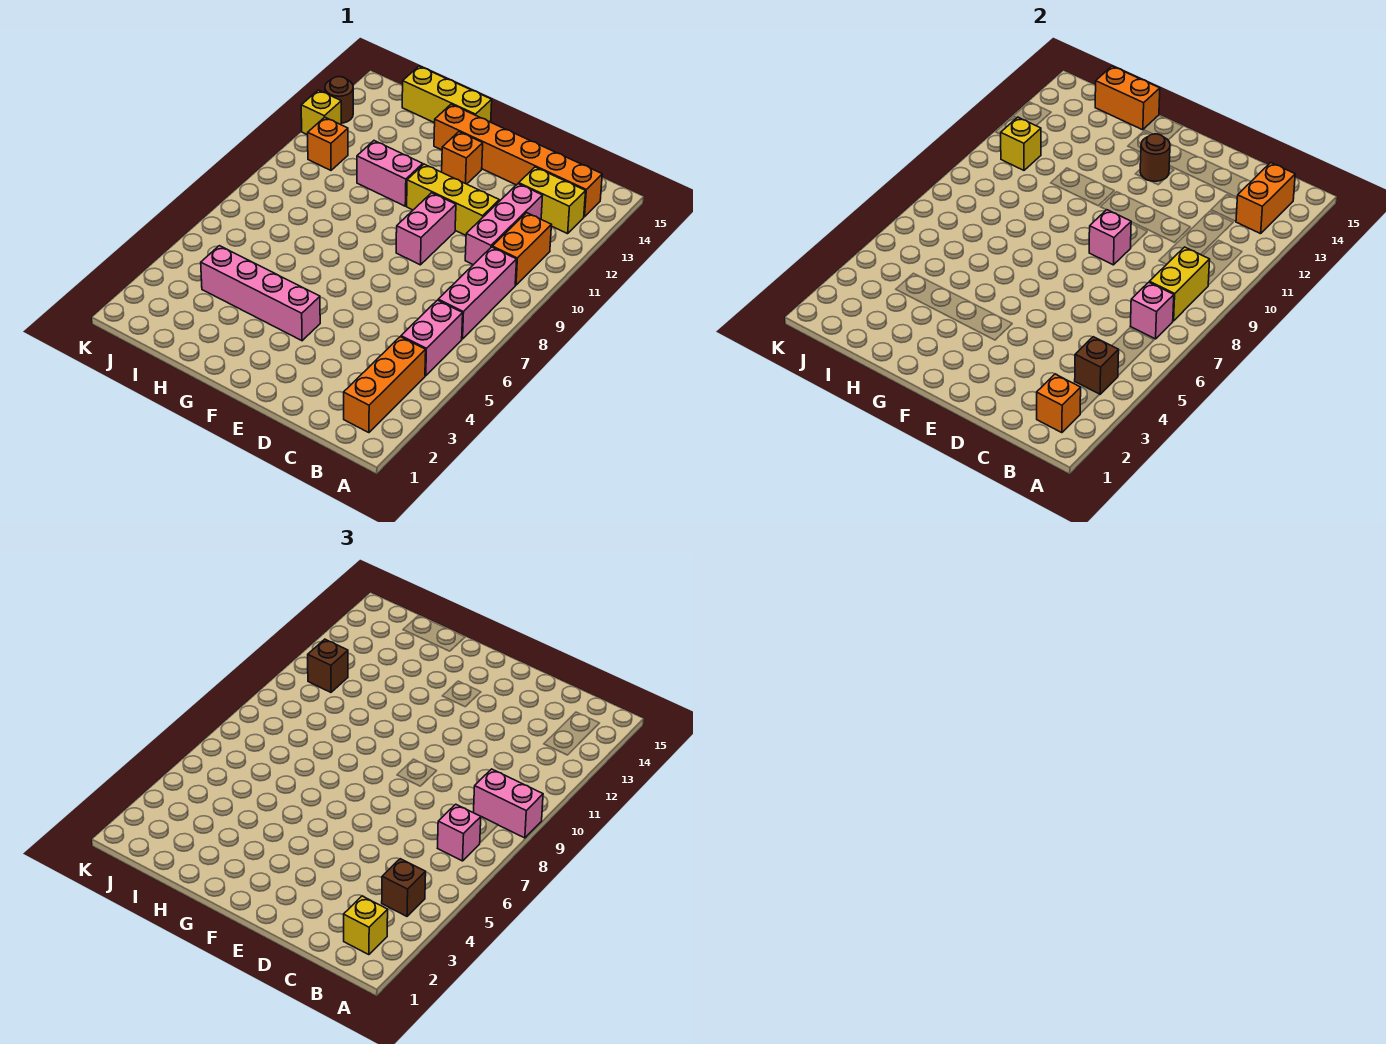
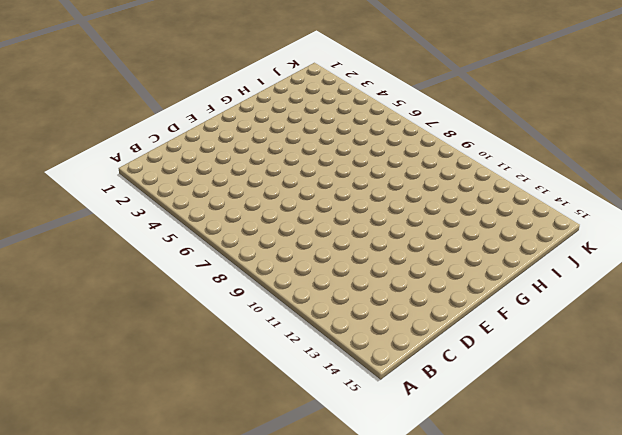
none -> orange brick B2:B4 level 1
none -> pink brick B5:B6 level 1
none -> pink brick B7:B9 level 1
none -> orange brick B10:B11 level 1

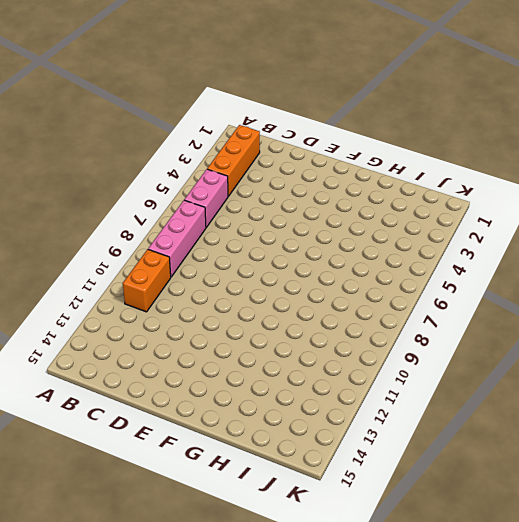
none -> yellow brick B13:C13 level 1
none -> orange brick B14:G14 level 1
none -> pink brick C10:C12 level 1
none -> yellow brick D11:F11 level 1

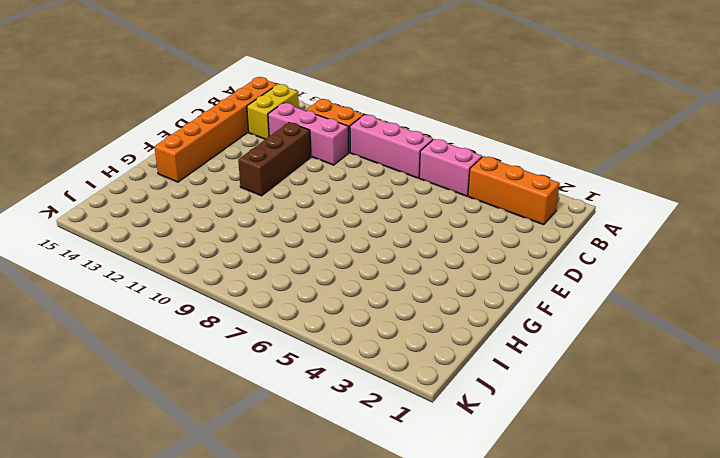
brown brick D11:F11 level 1 -> yellow brick D11:F11 level 1
none -> pink brick E9:E10 level 1
none -> pink brick F4:I4 level 1
none -> orange brick F13 level 1
none -> pink brick G11:H11 level 1

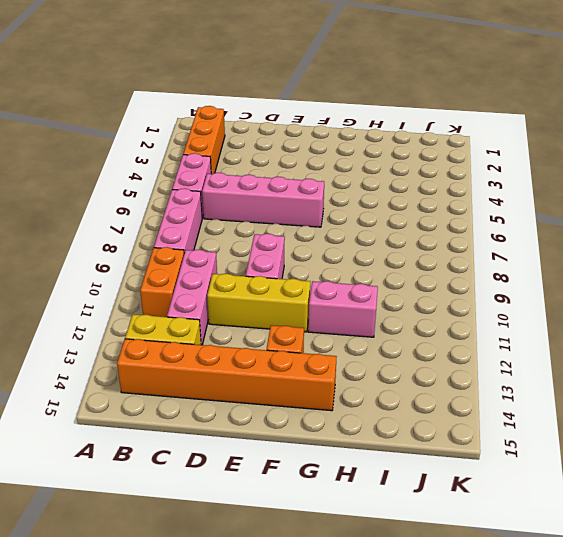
pink brick C6:F6 level 1 -> pink brick F4:I4 level 1
none -> yellow brick G15:I15 level 1
none -> orange brick J11 level 1
none -> yellow brick K12 level 1
none -> brown round brick K13 level 1

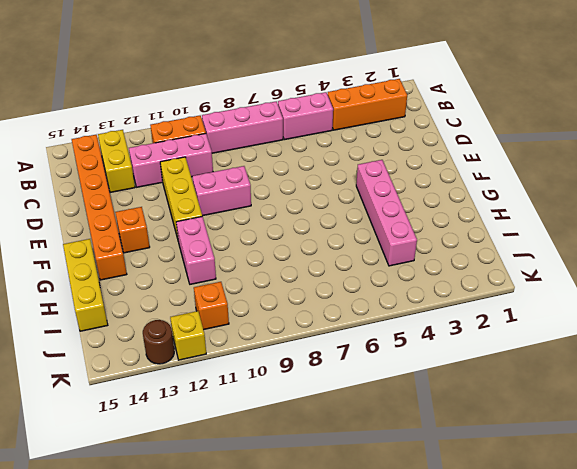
none -> orange brick B2 level 2
none -> brown brick B4 level 2
none -> pink brick B7 level 2
none -> yellow brick B8:B9 level 2

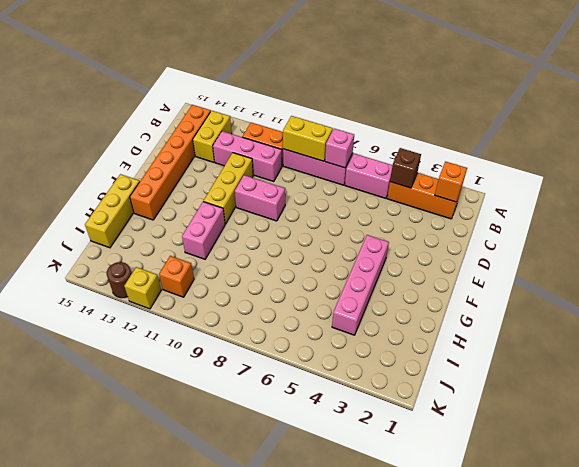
none -> orange brick F13 level 1
none -> orange brick B13:B14 level 2
none -> pink brick E9 level 2
none -> brown round brick F13 level 2

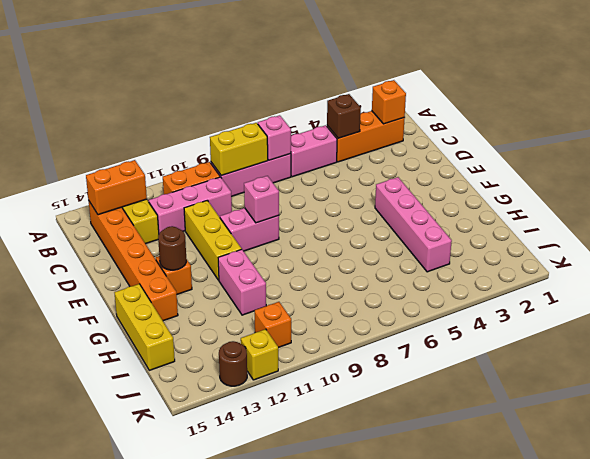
none -> orange brick H15:I15 level 2
none -> yellow brick J11 level 2
none -> pink brick A9:B9 level 3
none -> yellow brick B2 level 3

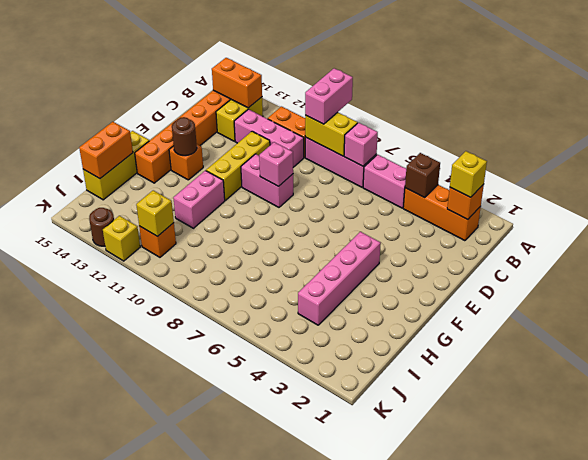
none -> brown brick B4 level 3
none -> pink brick B7 level 3
none -> brown brick J11 level 3

